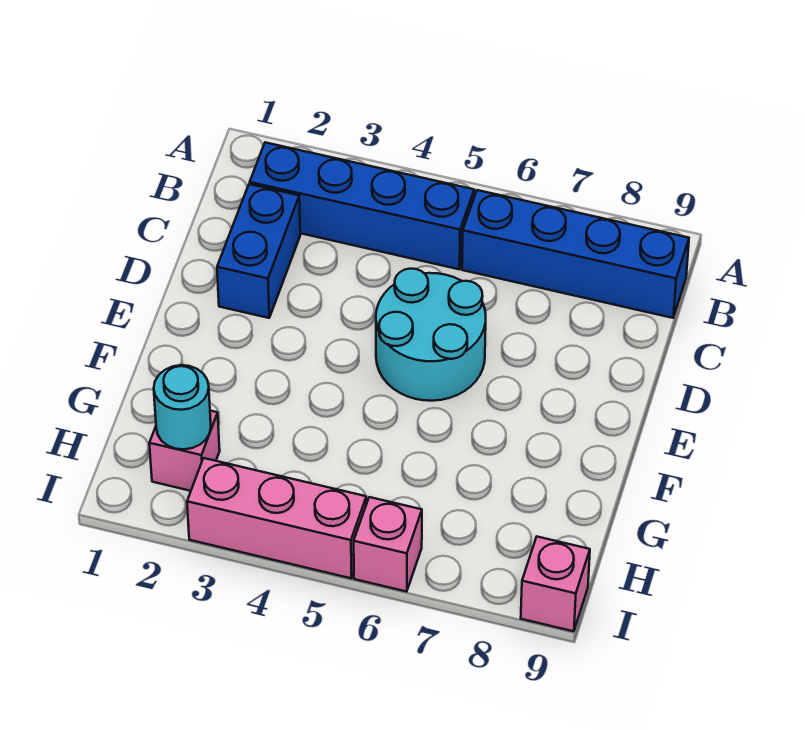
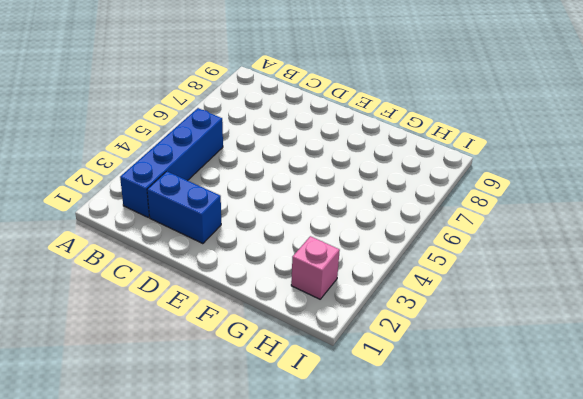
none -> blue brick B6:B9 level 1
none -> cyan round brick D5:E6 level 1

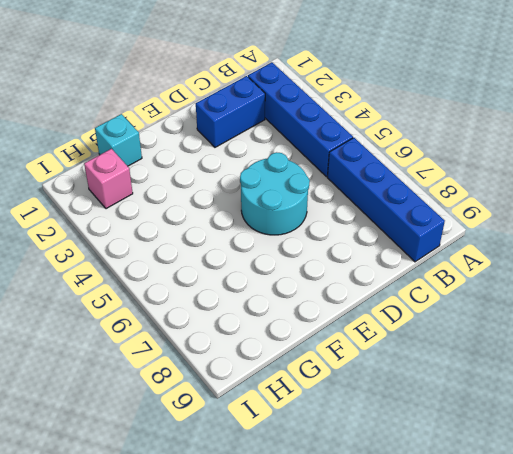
cyan brick G1 level 1 -> none
none -> pink brick I3:I5 level 1
none -> pink brick I6 level 1

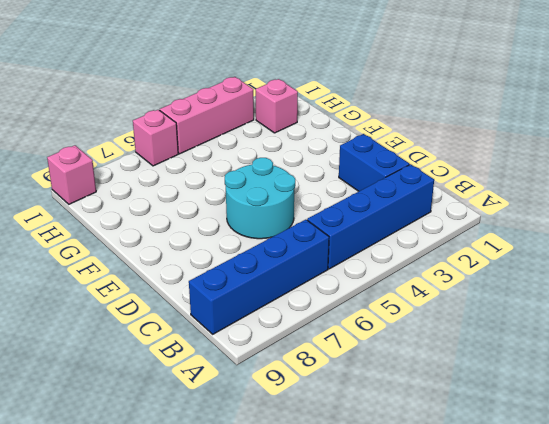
none -> cyan round brick H2 level 2

